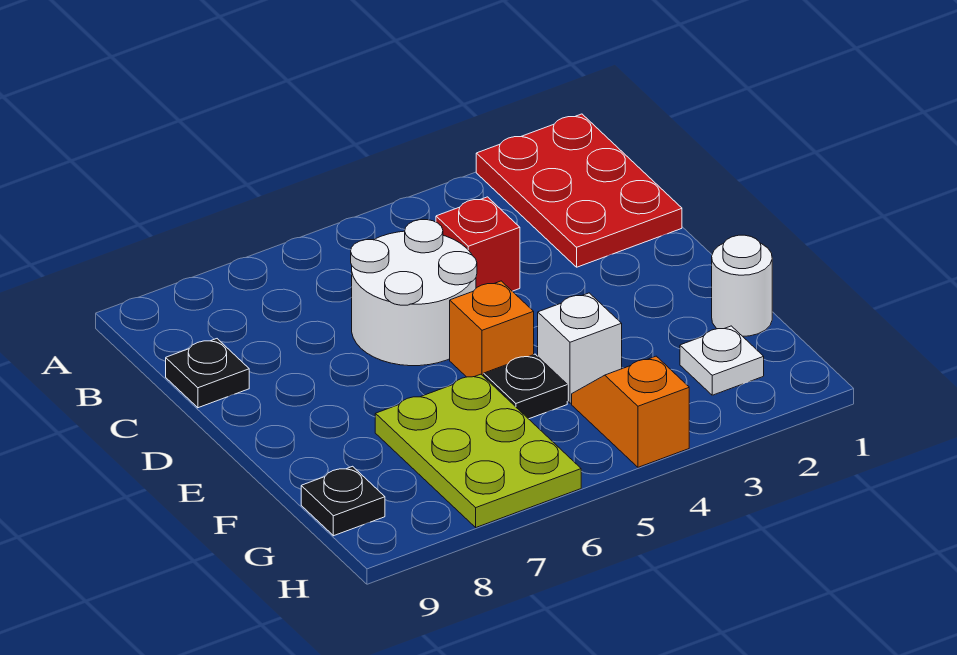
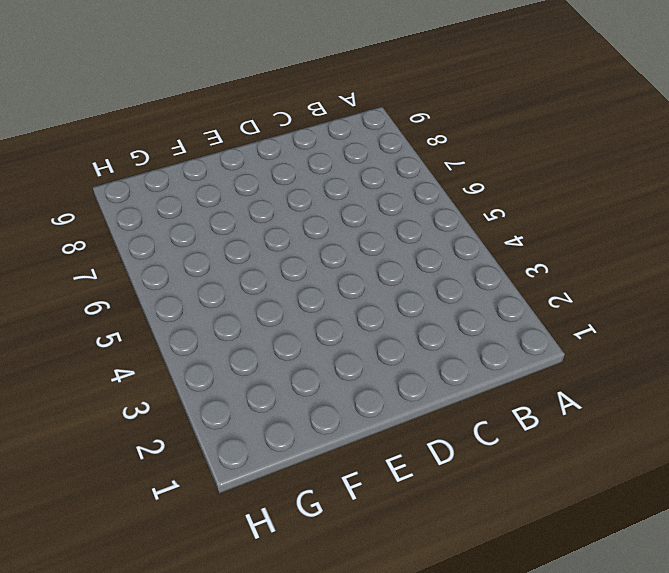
none -> red plate A1:C2 level 1
none -> red brick C4 level 1
none -> white round brick C5:D6 level 1

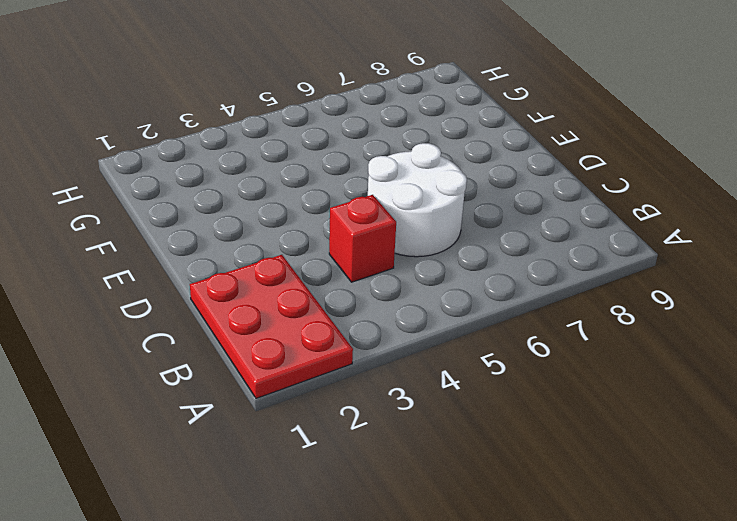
none -> black plate C9 level 1
none -> orange brick E5 level 1
none -> white round brick F1 level 1

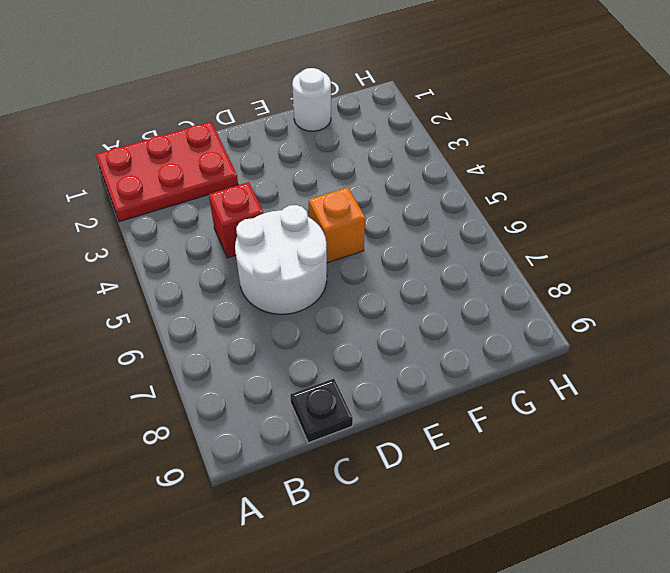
none -> white brick F4 level 1
none -> black plate F5 level 1
none -> lime plate F6:H7 level 1

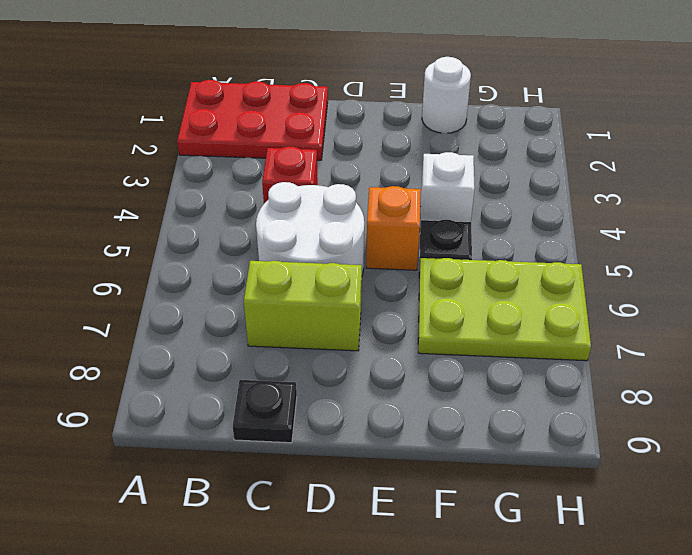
lime brick C7:D7 level 1 -> none
none -> white plate G2 level 1
none -> orange slope G4:H4 level 1 top H
none -> black plate G9 level 1

